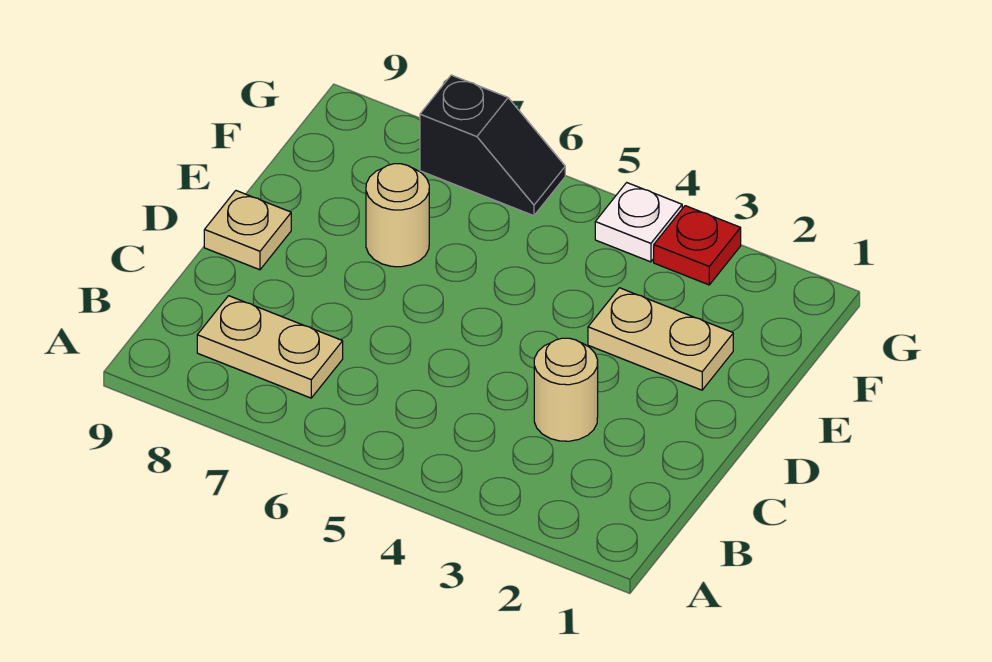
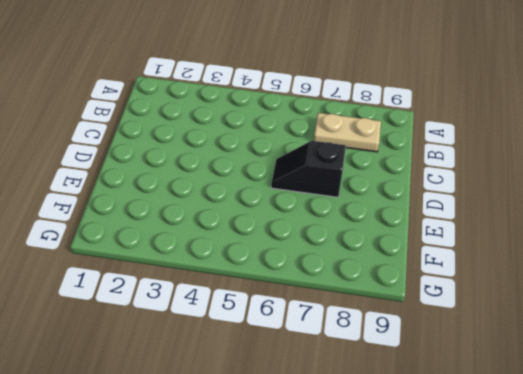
black slope D6:D7 level 1 top 7 -> black slope G6:G7 level 1 top 7
none -> tan round brick C3 level 1
none -> tan plate D9 level 1

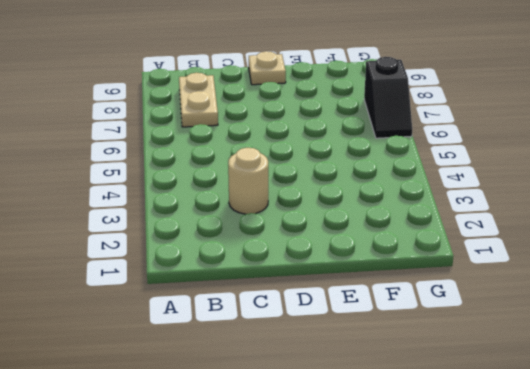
none -> tan plate E2:E3 level 1
none -> tan round brick E7 level 1

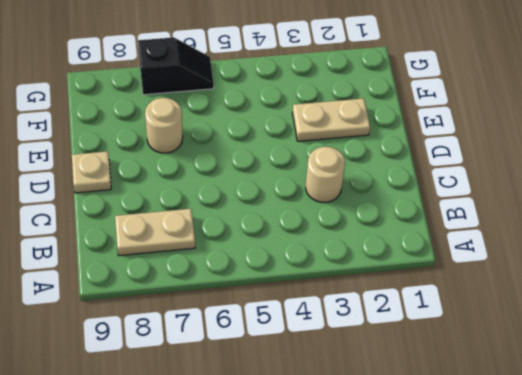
none -> red plate G3 level 1
none -> white plate G4 level 1

